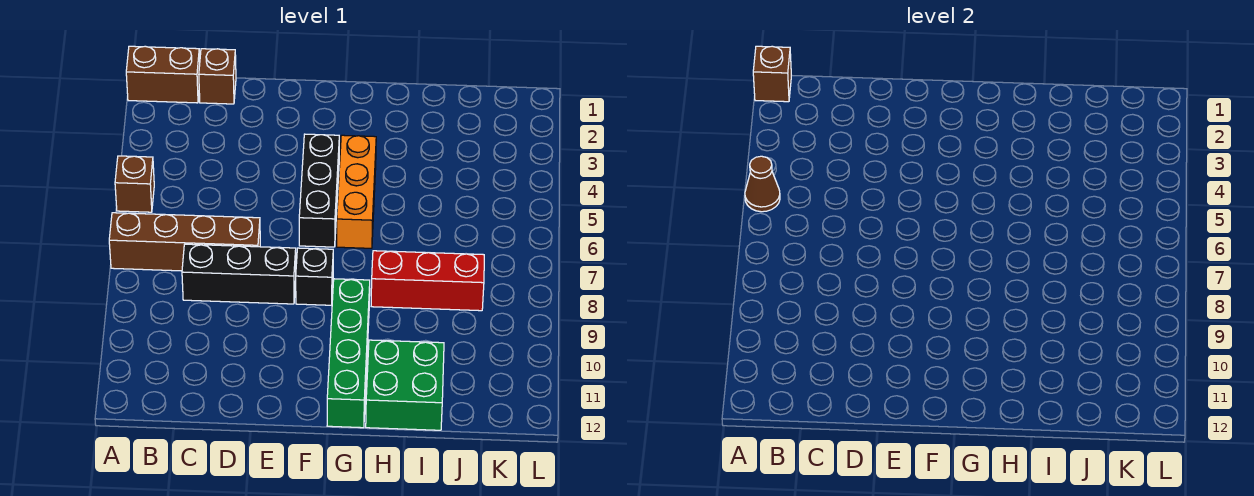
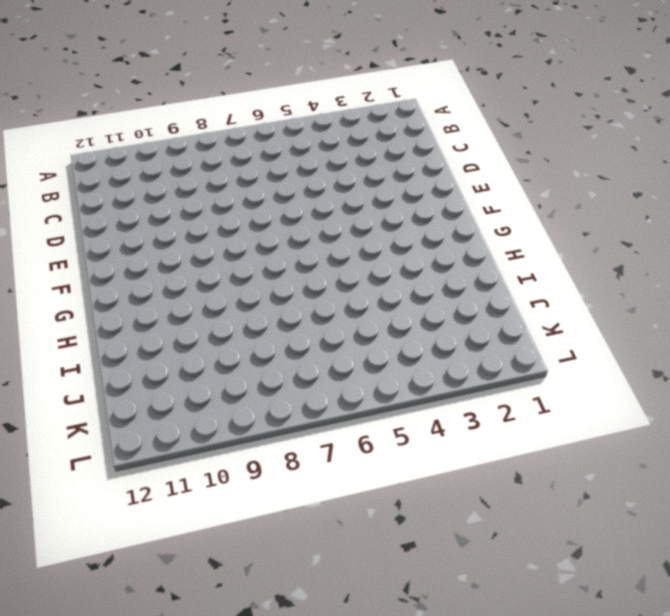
none -> brown brick A1:B1 level 1
none -> brown brick A5 level 1
none -> brown brick A7:D7 level 1

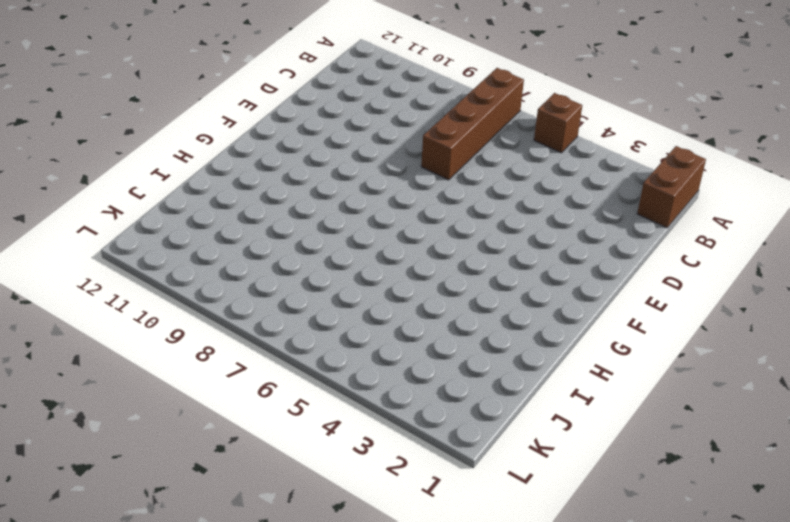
none -> brown brick C1 level 1
none -> black brick C8:E8 level 1
none -> black brick F4:F6 level 1

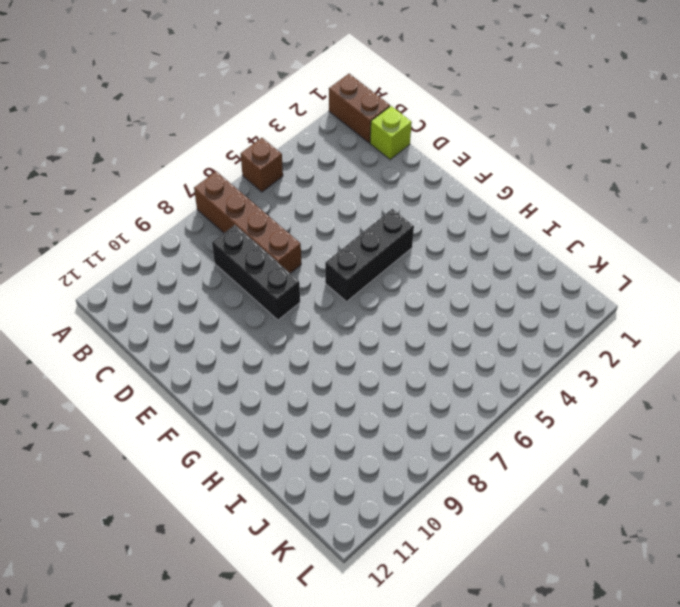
lime brick C1 level 1 -> brown brick C1 level 1
none -> black brick F8 level 1
none -> orange brick G4:G6 level 1
none -> green brick G9:G12 level 1

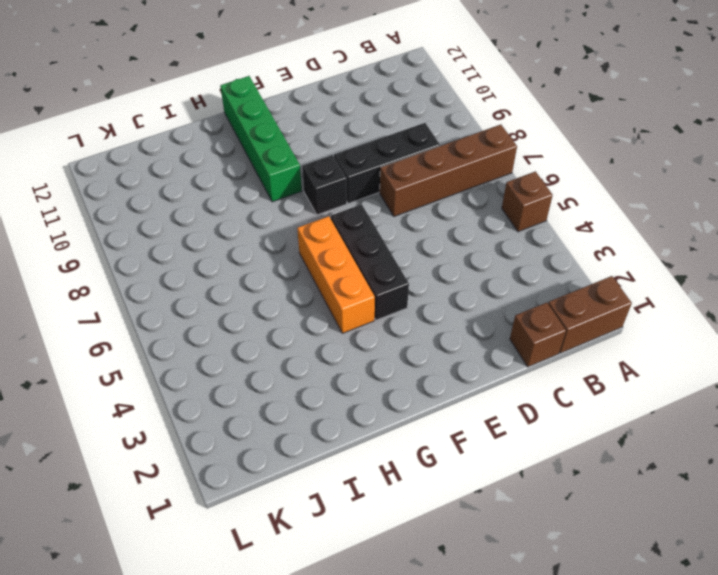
none -> red brick H8:J8 level 1
none -> green brick H11:I12 level 1
none -> brown brick A1 level 2

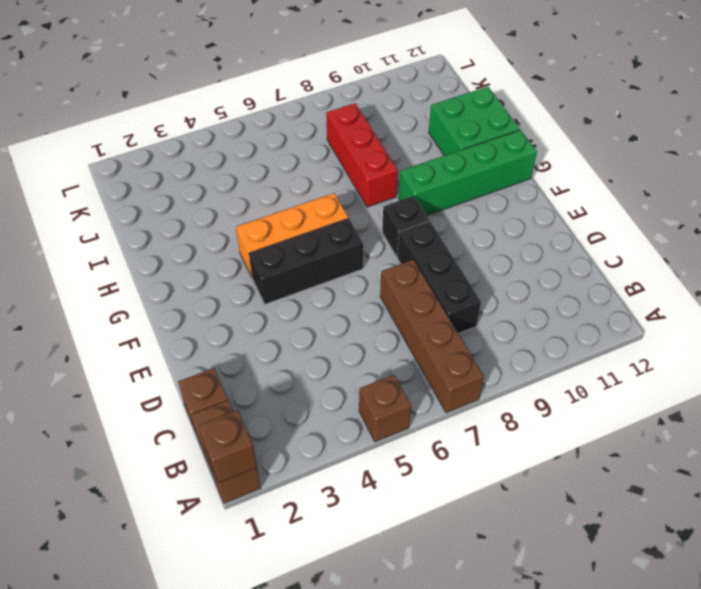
none -> brown cone A5 level 2

